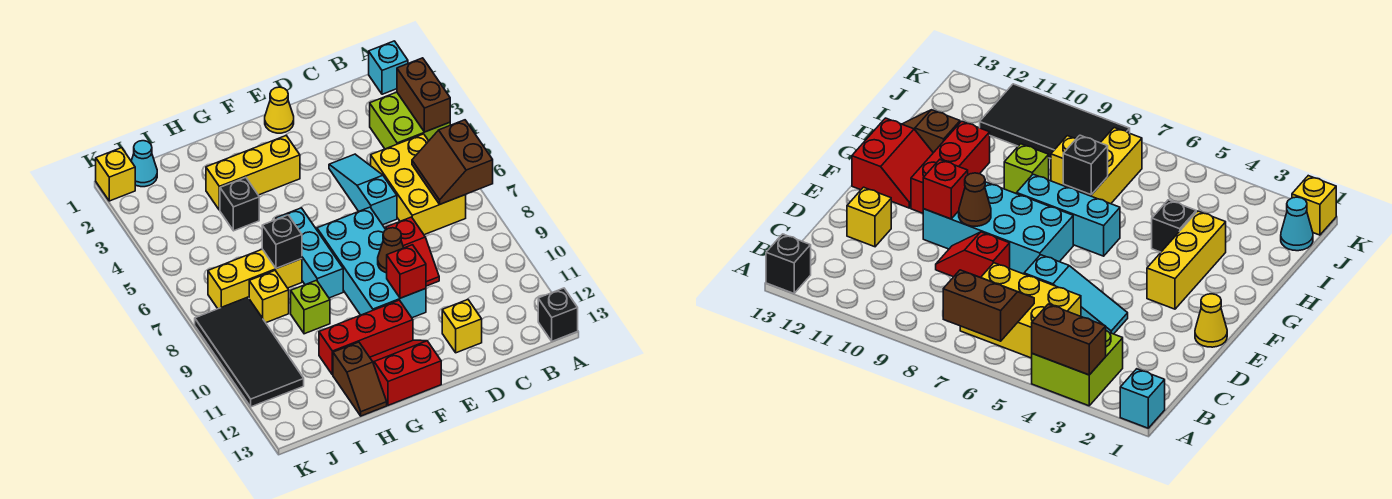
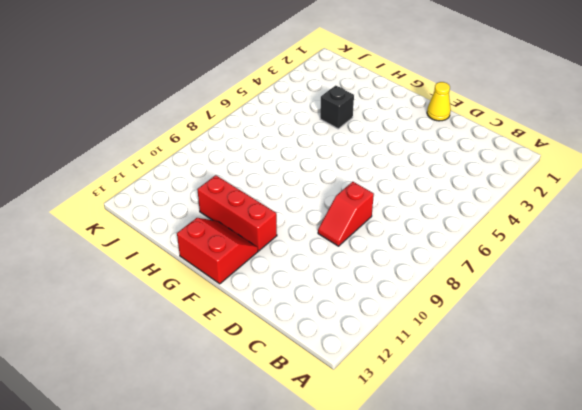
none -> cyan brick A1 level 1
none -> lime brick A3:B4 level 1
none -> black brick A13 level 1

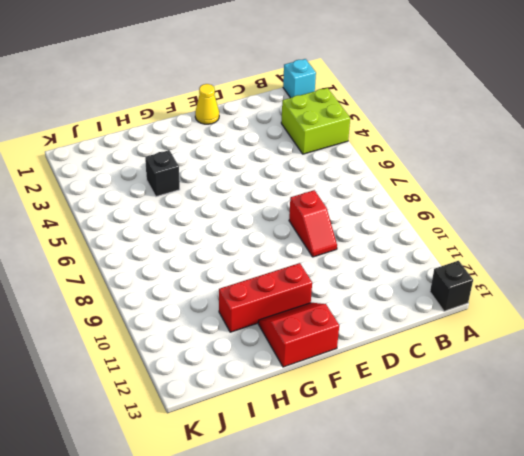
none -> yellow brick B5:C7 level 1
none -> cyan slope D4:D6 level 1 top 6
none -> yellow brick D12 level 1

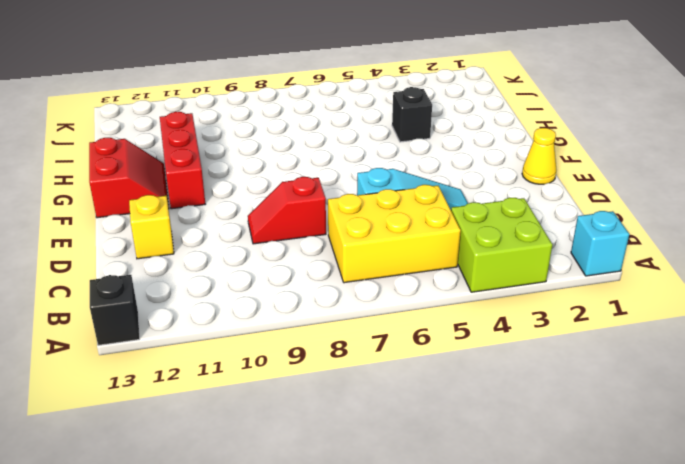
none -> cyan brick E7:F10 level 1
none -> yellow brick F3:H3 level 1
none -> cyan brick G6:G8 level 1

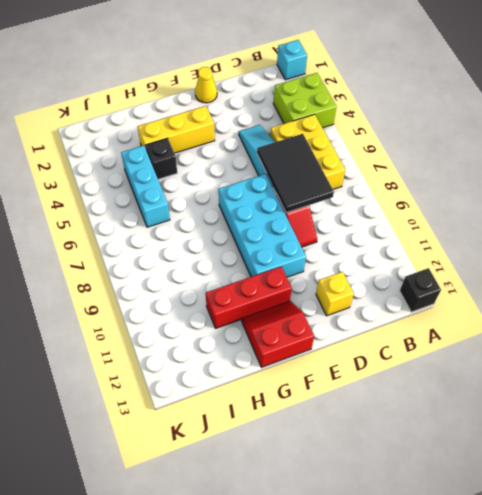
black tile C6:D8 level 2 -> none
cyan brick I4:I6 level 1 -> cyan brick G6:G8 level 1
none -> yellow brick H7:J7 level 1
none -> lime brick H9 level 1
none -> brown slope H12:H13 level 1 top 12

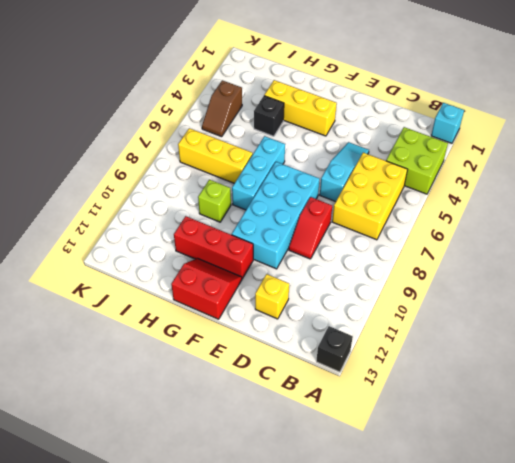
brown slope J4:J5 level 1 top 4 -> brown slope H12:H13 level 1 top 12
none -> yellow cone E1 level 1
none -> yellow brick I8 level 1
none -> cyan cone J1 level 1

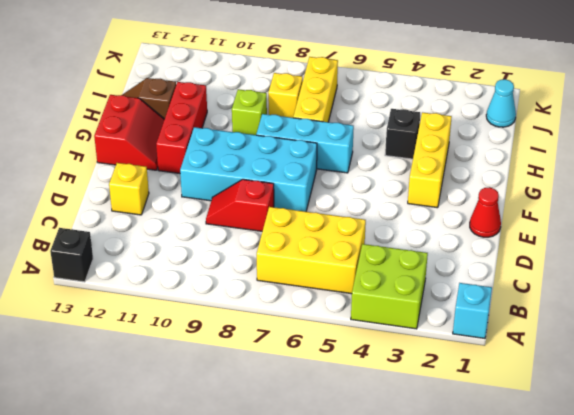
red cone E1 level 1 -> yellow cone E1 level 1
none -> cyan slope D4:D6 level 1 top 6
none -> black tile J8:K11 level 1
none -> yellow brick K1 level 1

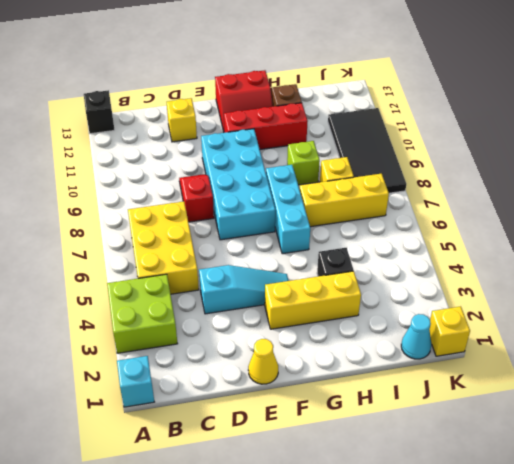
cyan slope D4:F4 level 1 top D -> cyan slope D4:D6 level 1 top 6
none -> brown brick A3:A4 level 2
none -> brown slope A6:B7 level 2 top A
none -> brown cone E9 level 2

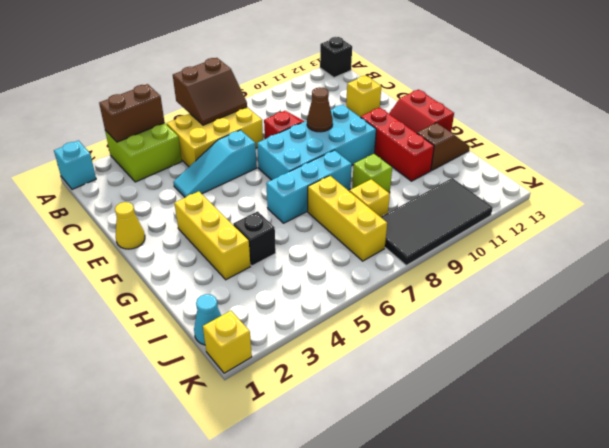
none -> red brick E10 level 2
none -> black brick H7 level 2

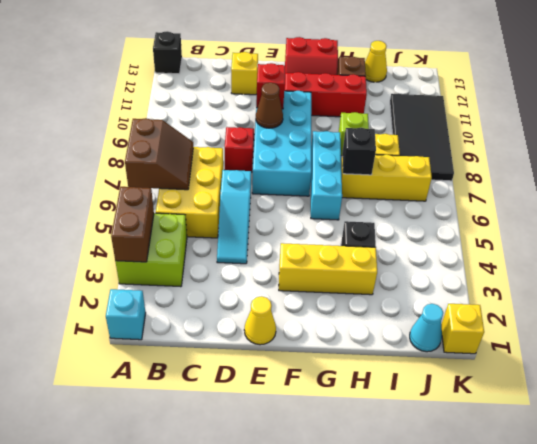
yellow cone I13 level 1 -> none

